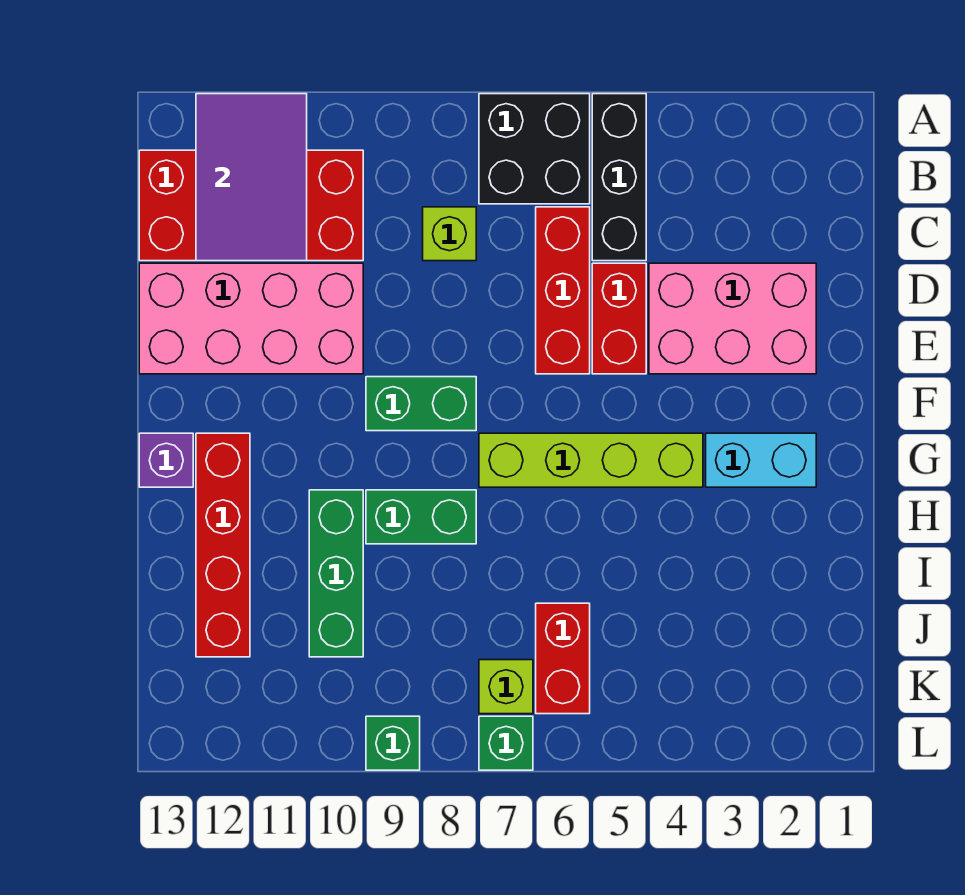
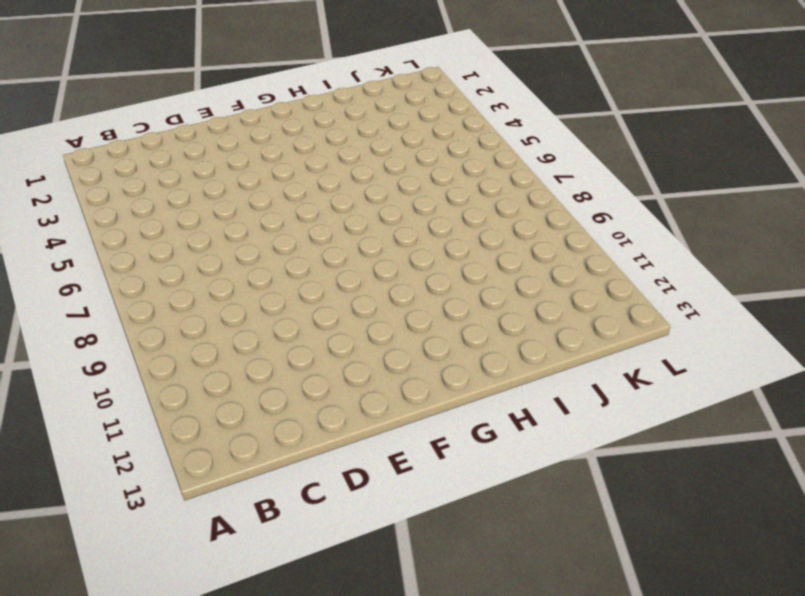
none -> black brick A5:C5 level 1
none -> black brick A6:B7 level 1
none -> red brick B10:C13 level 1

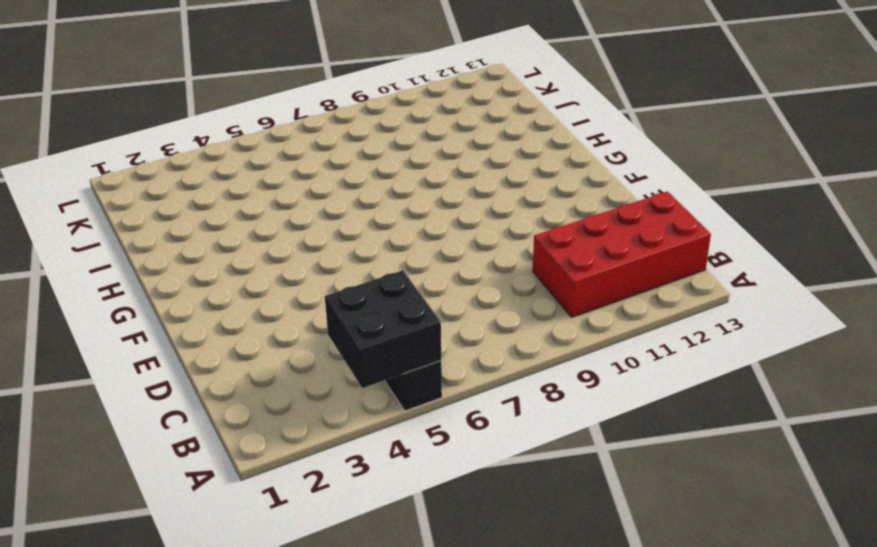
black brick A4:B5 level 2 -> black brick A6:B7 level 1
none -> red brick C6:E6 level 1
none -> lime brick C8 level 1
none -> pink brick D2:E4 level 1

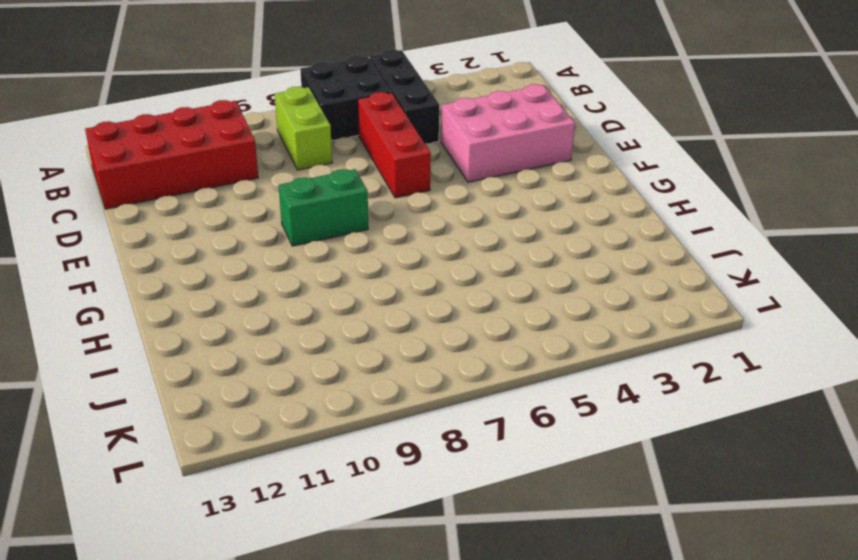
lime brick B8:C8 level 1 -> lime brick C8 level 1
none -> red brick D5:E5 level 1
none -> pink brick D10:E13 level 1
none -> cyan brick G2:G3 level 1

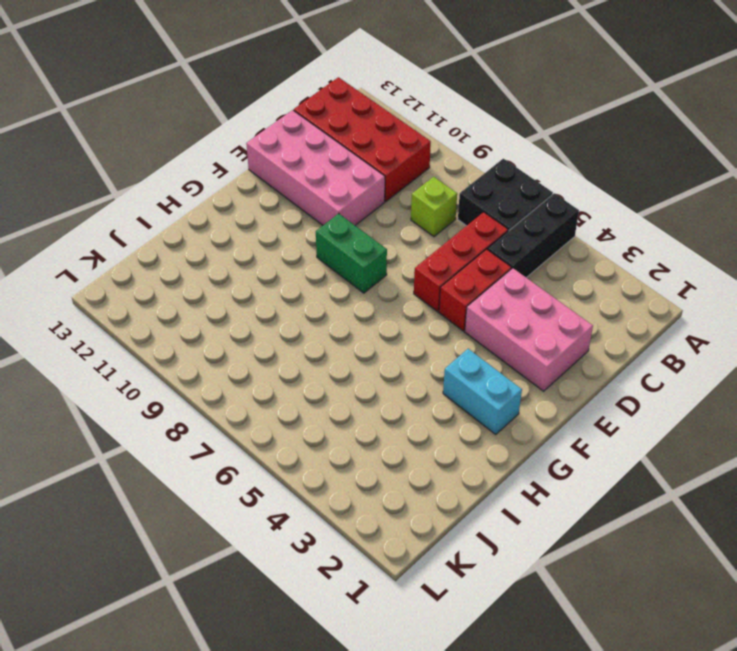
none -> lime brick G4:G7 level 1
none -> red brick G12:J12 level 1
none -> purple brick G13 level 1

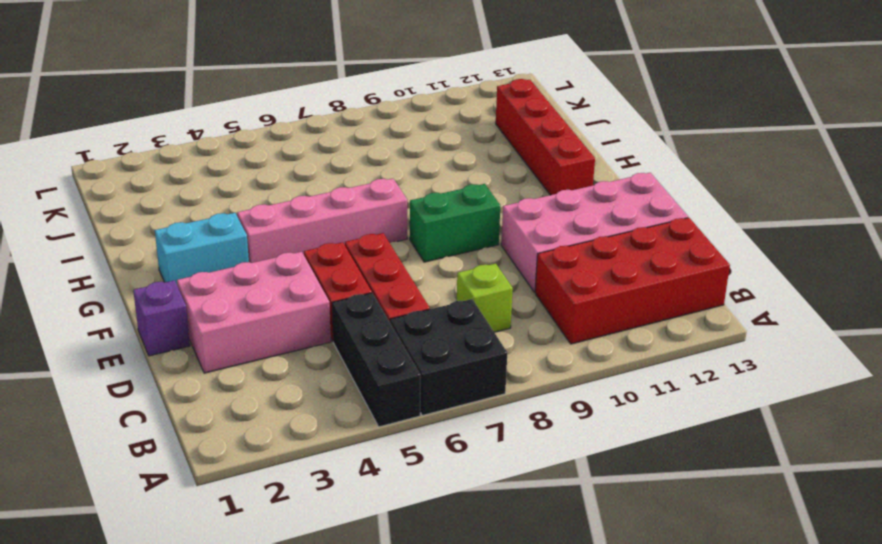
purple brick E1 level 1 -> purple brick G13 level 1
pink brick G4:G7 level 1 -> lime brick G4:G7 level 1
none -> green brick H8:H9 level 1
none -> green brick H10:J10 level 1
none -> red brick J6:K6 level 1

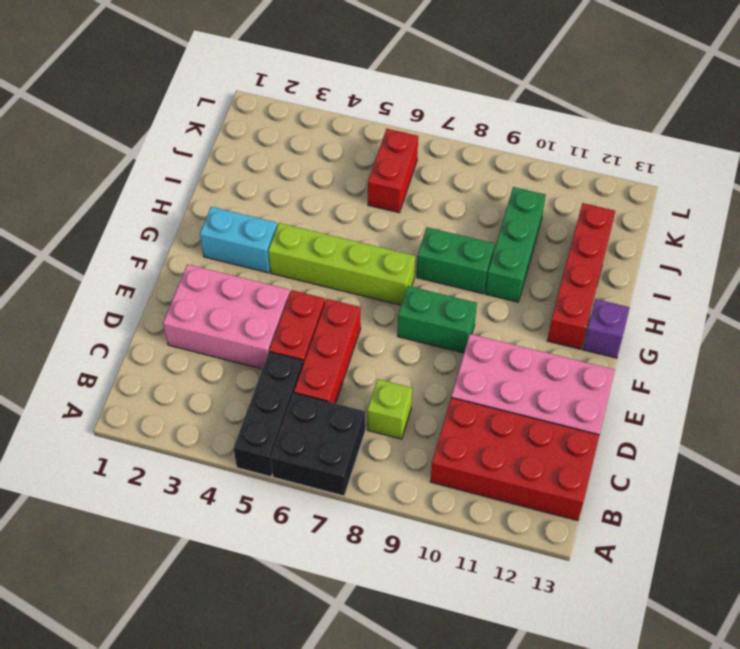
none -> lime brick K7 level 1
none -> green brick L7 level 1
none -> green brick L9 level 1

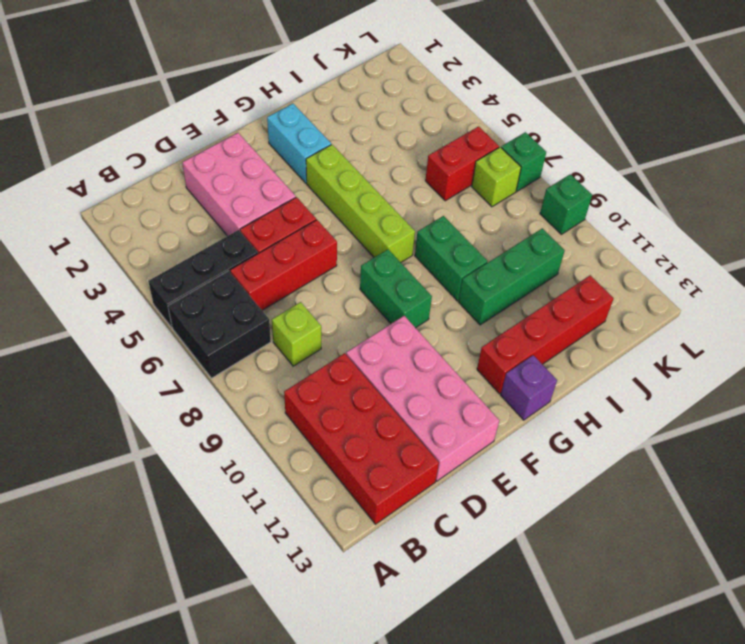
none -> purple tile A11:C12 level 2

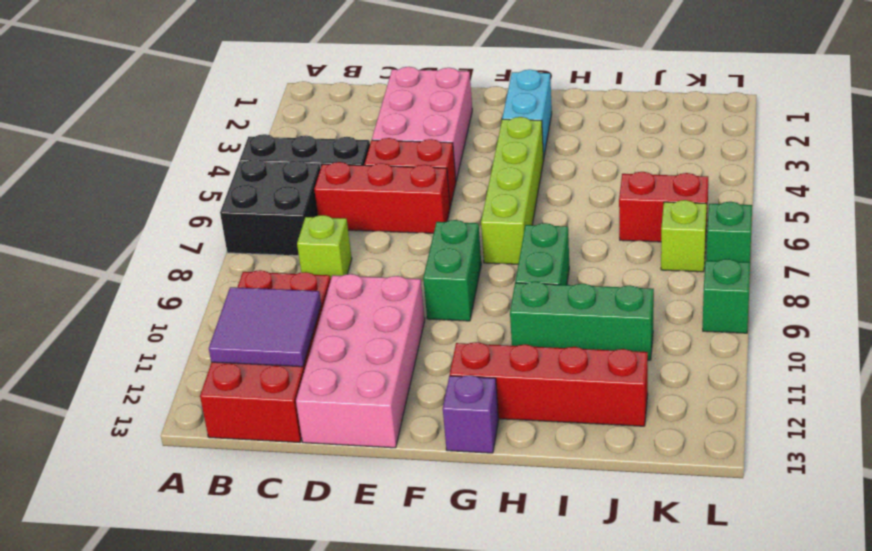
purple tile B11:C12 level 2 -> purple tile A11:C12 level 2

